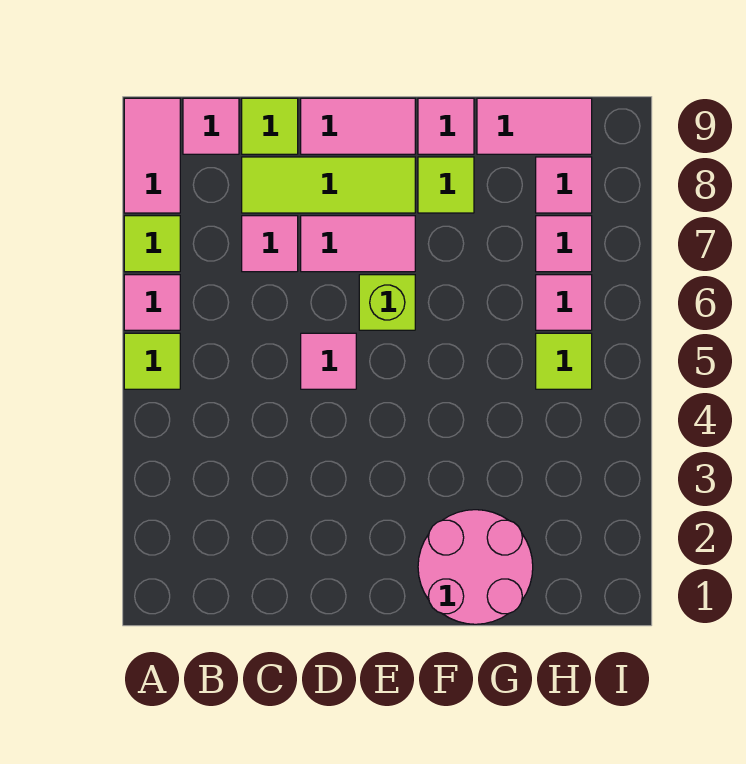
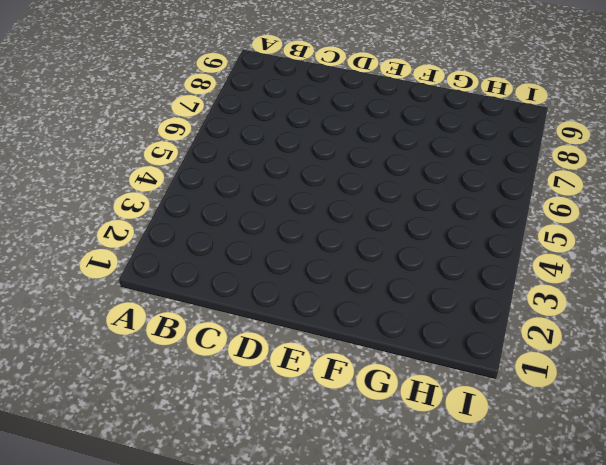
none -> lime tile A5 level 1
none -> pink tile A6 level 1
none -> lime tile A7 level 1

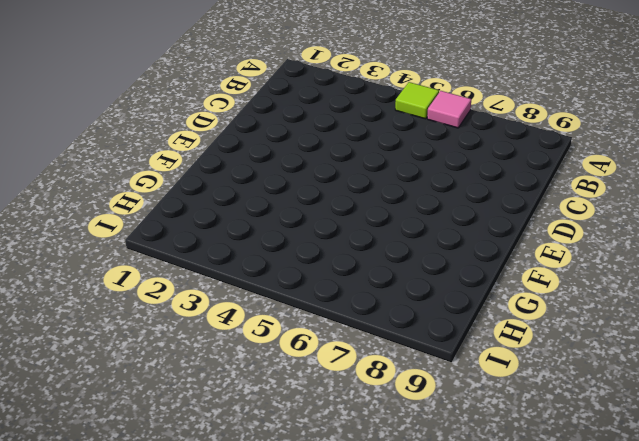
none -> lime tile A7 level 1
none -> pink tile A8:A9 level 1
none -> pink tile B9 level 1

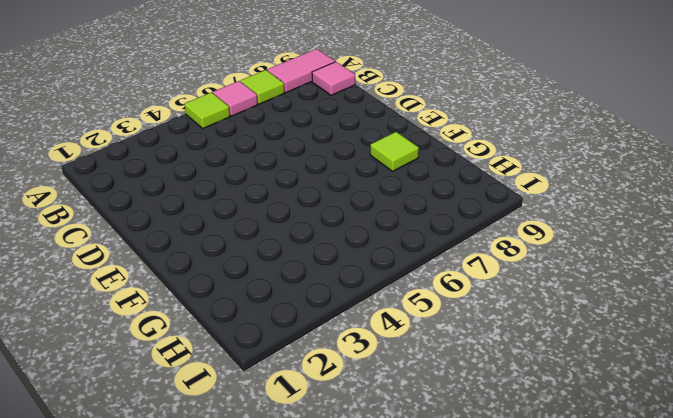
none -> pink tile C7 level 1
none -> lime tile C8:E8 level 1
none -> lime tile C9 level 1

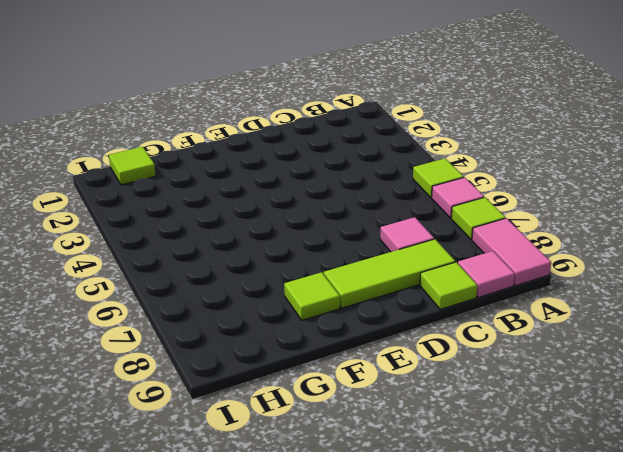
lime tile H1 level 1 -> lime tile H5 level 1
none -> pink tile D5 level 1
none -> pink tile D7:E7 level 1
none -> pink tile D9:E9 level 1

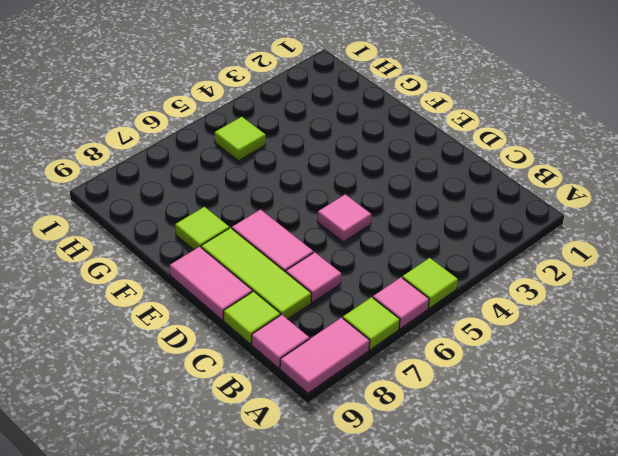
none -> lime brick E6 level 1
none -> pink round brick F1:G2 level 1
none -> pink tile F9 level 1

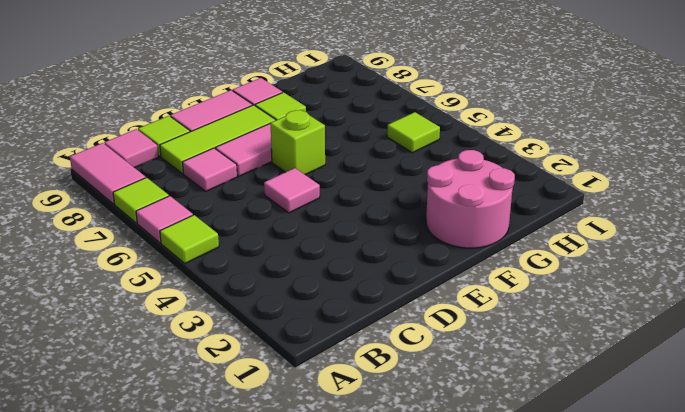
none -> pink tile G9:H9 level 1
none -> pink tile H6 level 1
none -> pink tile H7 level 1

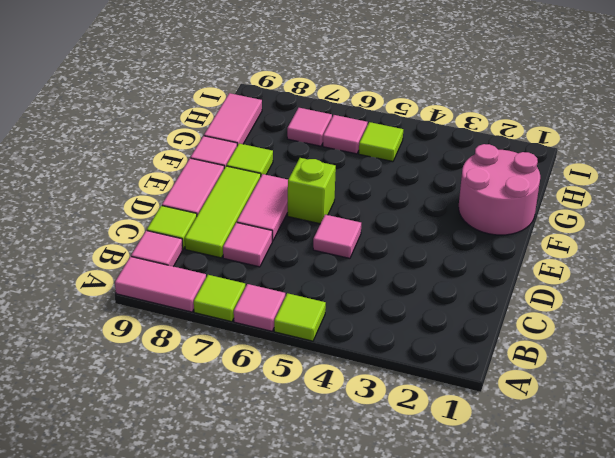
none -> pink tile H8 level 1

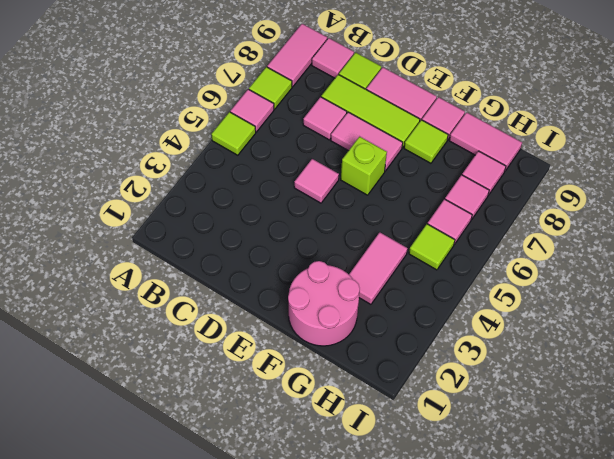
pink tile G3:G4 level 1 -> none

